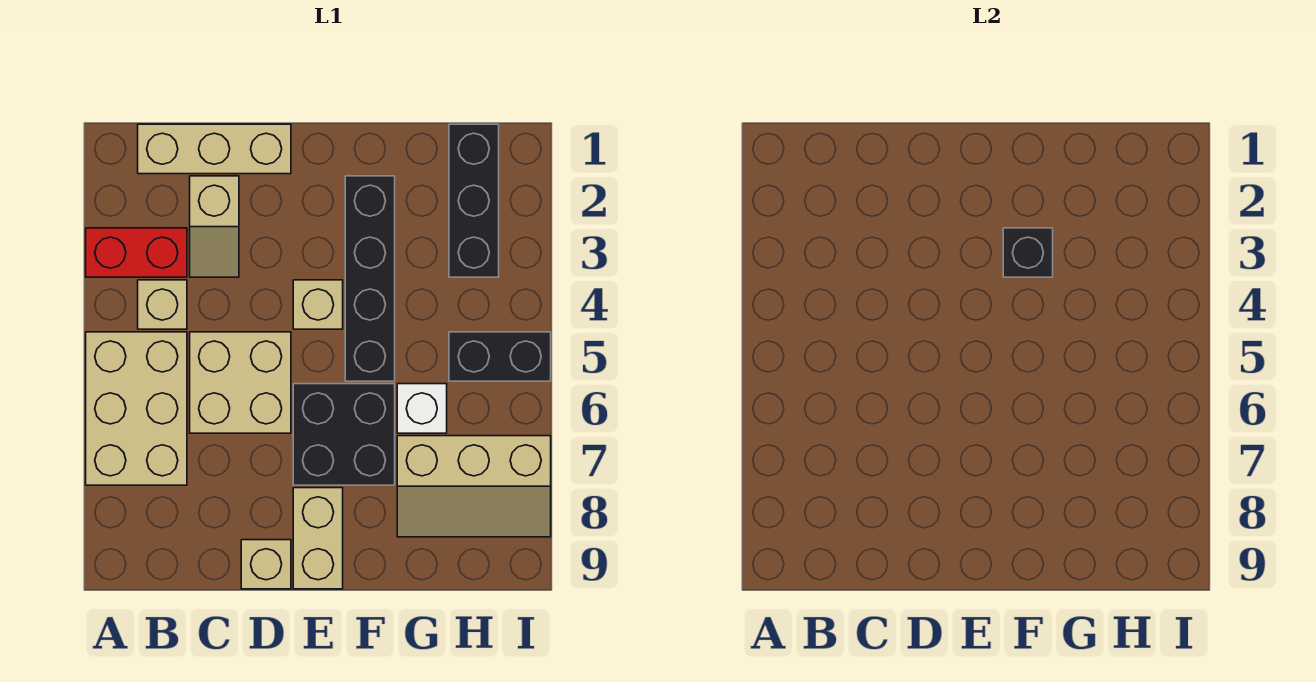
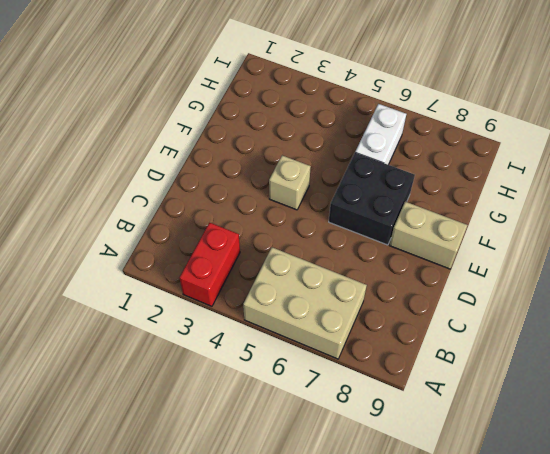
white brick G6:H6 level 1 -> white brick G6 level 1
none -> tan brick B1:D1 level 1
none -> tan brick B4 level 1
none -> tan slope C2:C3 level 1 top 2

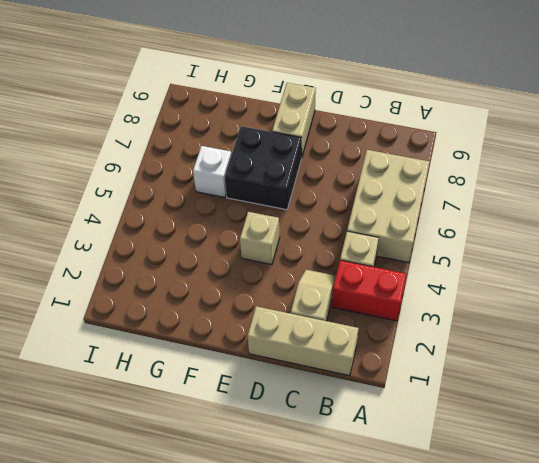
none -> tan brick C5:D6 level 1
none -> tan brick D9 level 1
none -> black brick F2:F5 level 1

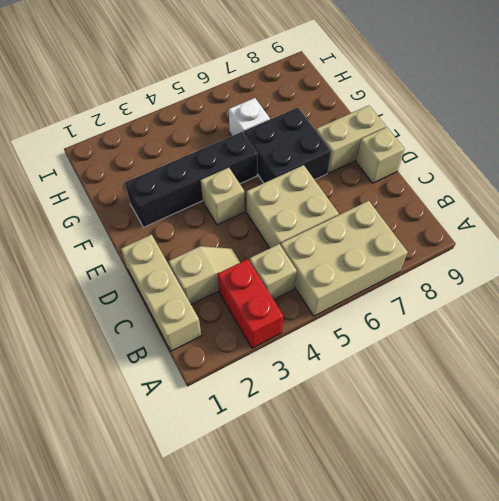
none -> tan slope G7:I8 level 1 top 7
none -> black brick H1:H3 level 1
none -> black brick H5:I5 level 1

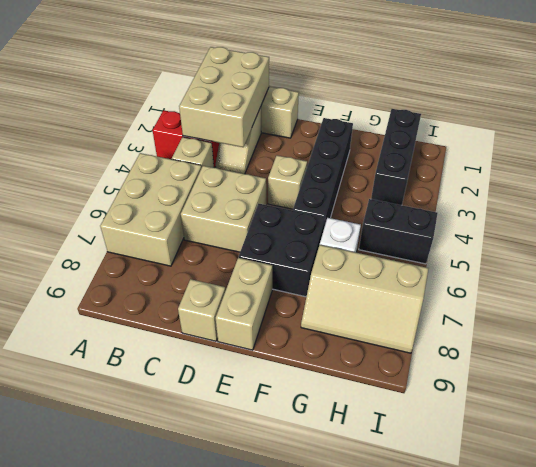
tan brick B1:C3 level 2 -> none
none -> black brick F3 level 2

